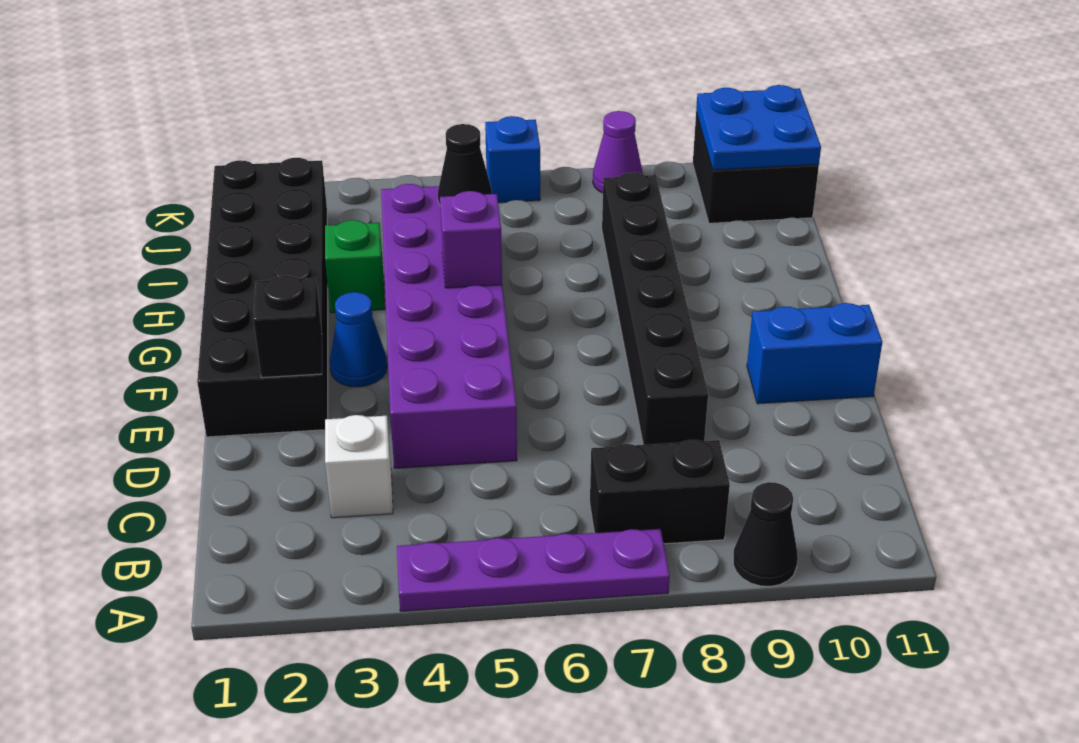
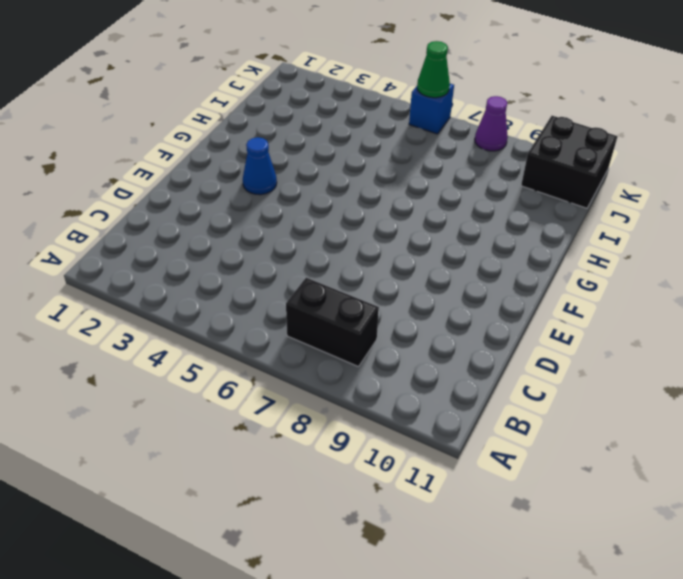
green cone K6 level 2 -> none
none -> purple plate A4:A7 level 1
none -> black cone A9 level 1
none -> white brick C3 level 1

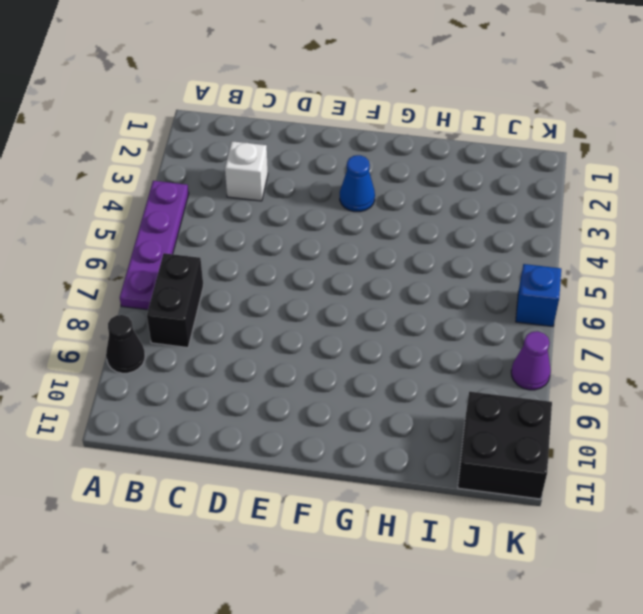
none -> purple brick D4:I5 level 1
none -> black brick D8:I8 level 1
none -> black brick E1:J2 level 1

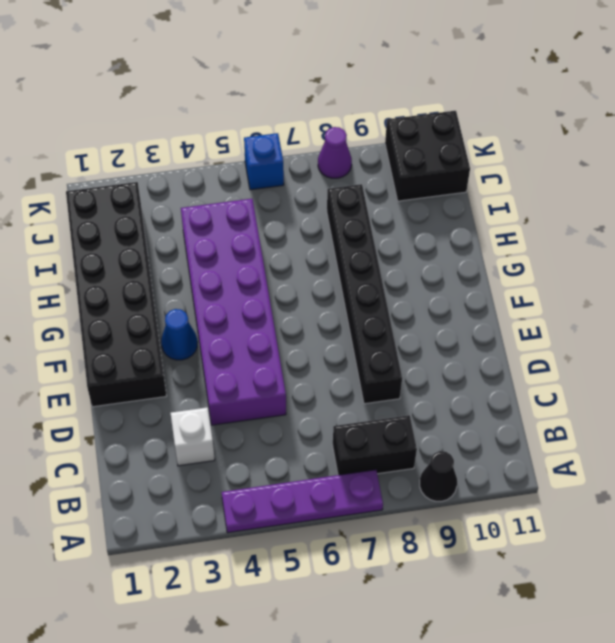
none -> blue brick E10:E11 level 1
none -> green brick H3 level 1
none -> black brick E2 level 2

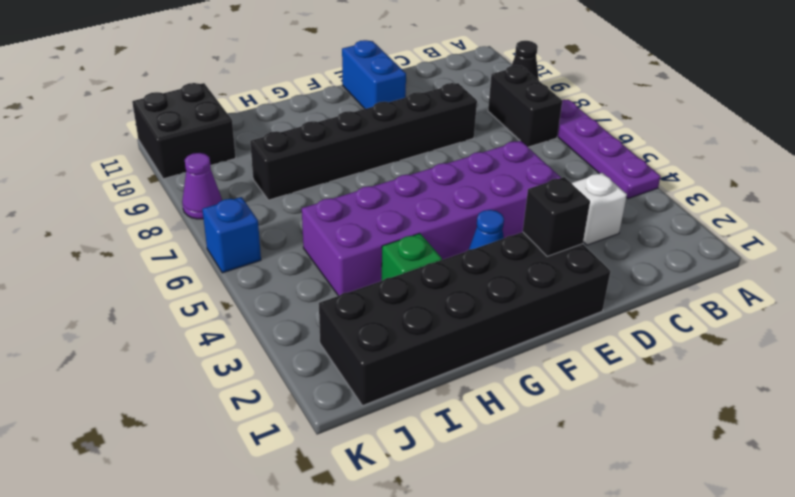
none -> purple brick G5 level 2
none -> black cone I5 level 2
none -> blue plate J10:K11 level 2

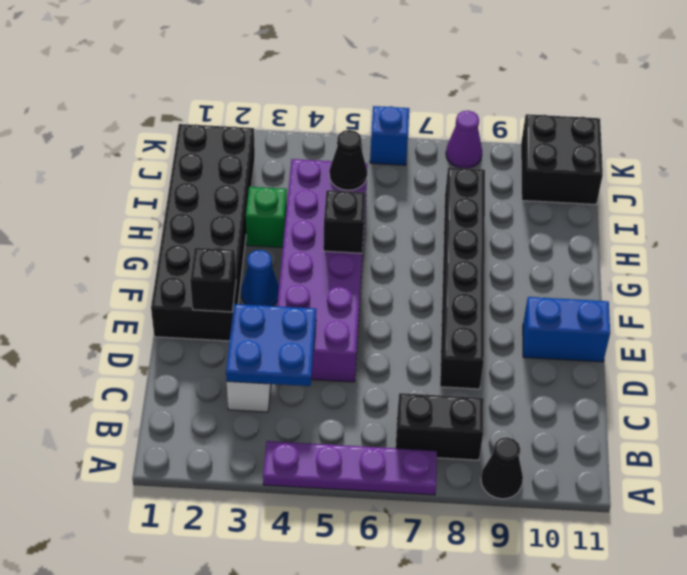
blue plate C3:D4 level 2 -> blue plate J10:K11 level 2
black brick G5 level 2 -> purple brick G5 level 2

